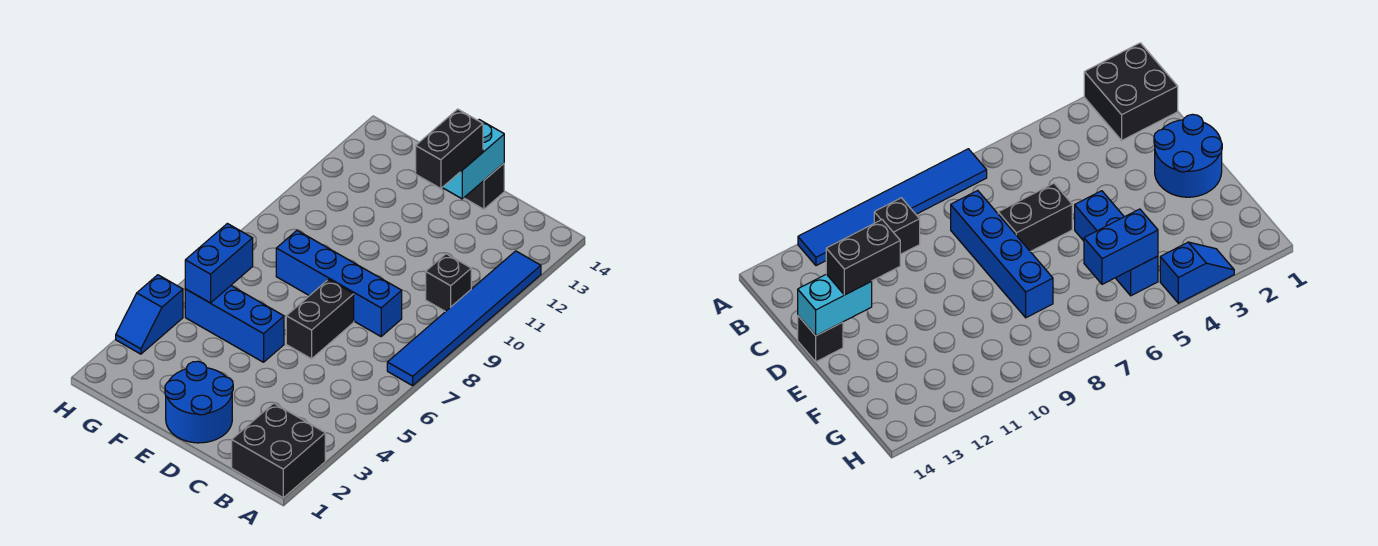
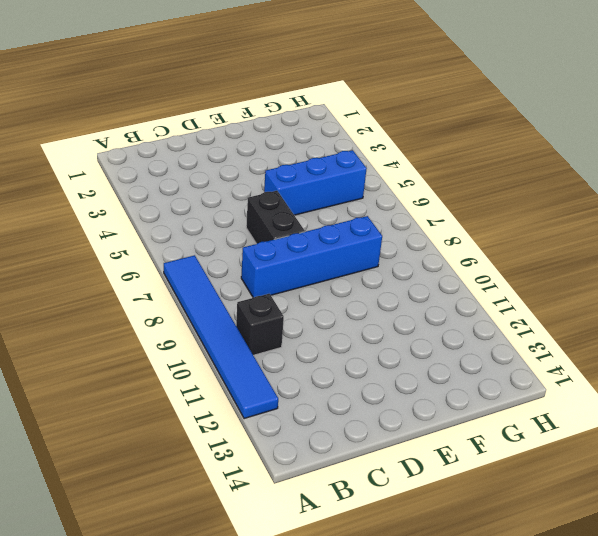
none -> black brick A1:B2 level 1
none -> blue round brick D1:E2 level 1
none -> black brick D14 level 1

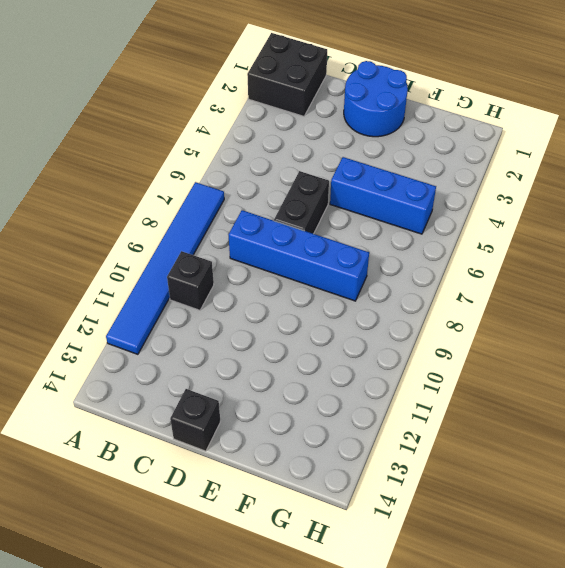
none -> blue slope H3:H4 level 1 top 4
none -> cyan brick D13:D14 level 2
none -> blue brick G5:G6 level 2

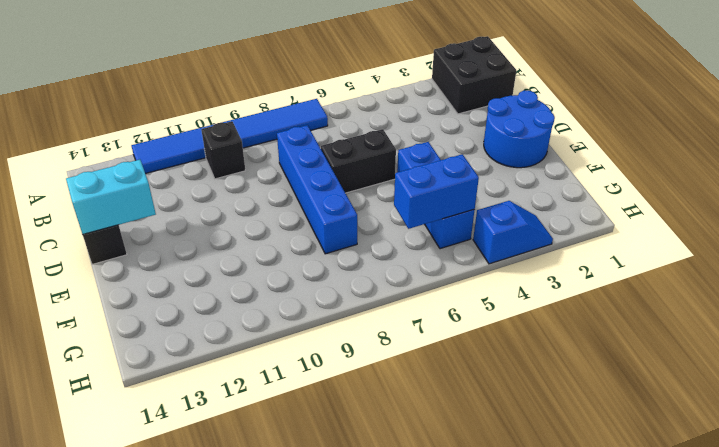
none -> black brick D12:D13 level 3

